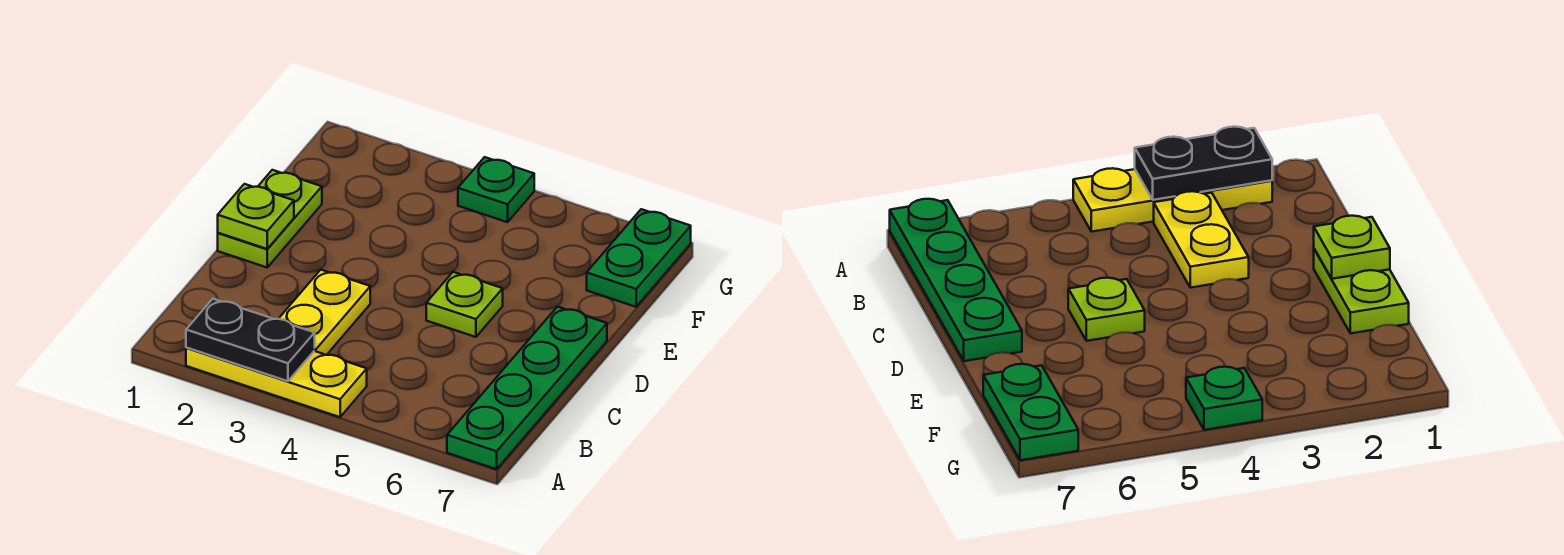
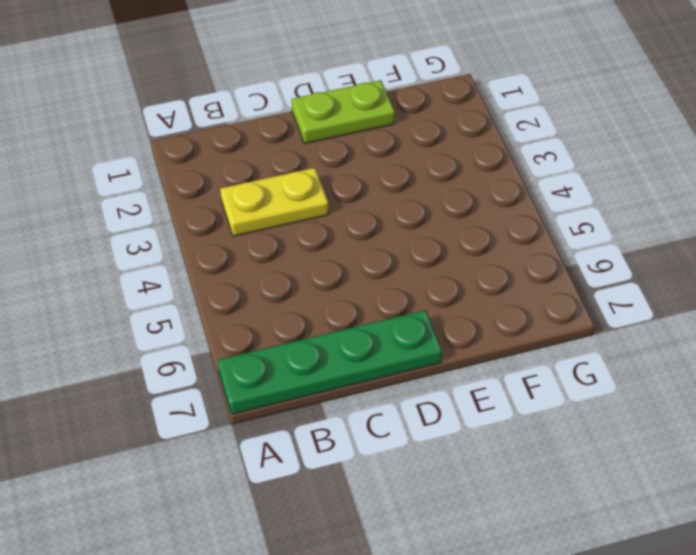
none -> yellow plate A2:A4 level 1
none -> lime plate D5 level 1

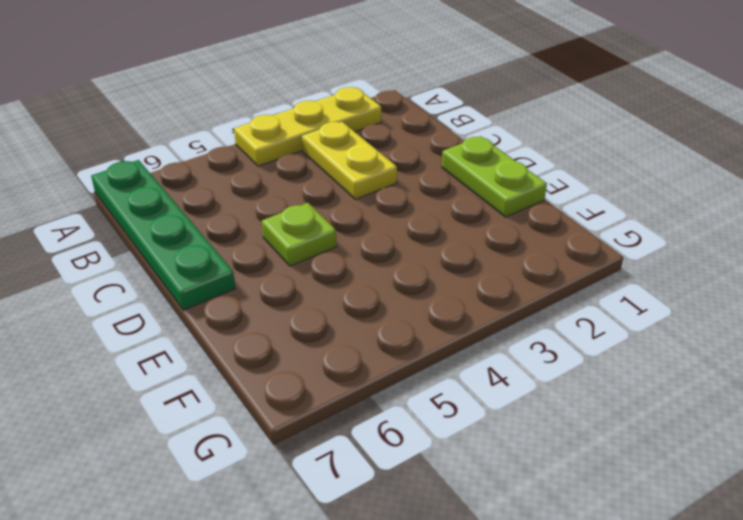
none -> green plate F7:G7 level 1
none -> green plate G4 level 1

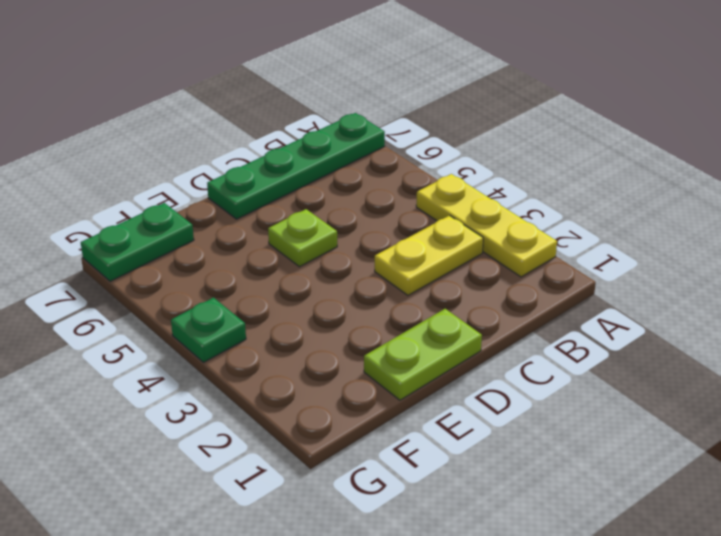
none -> black plate A2:A3 level 2
none -> lime plate D1 level 2

